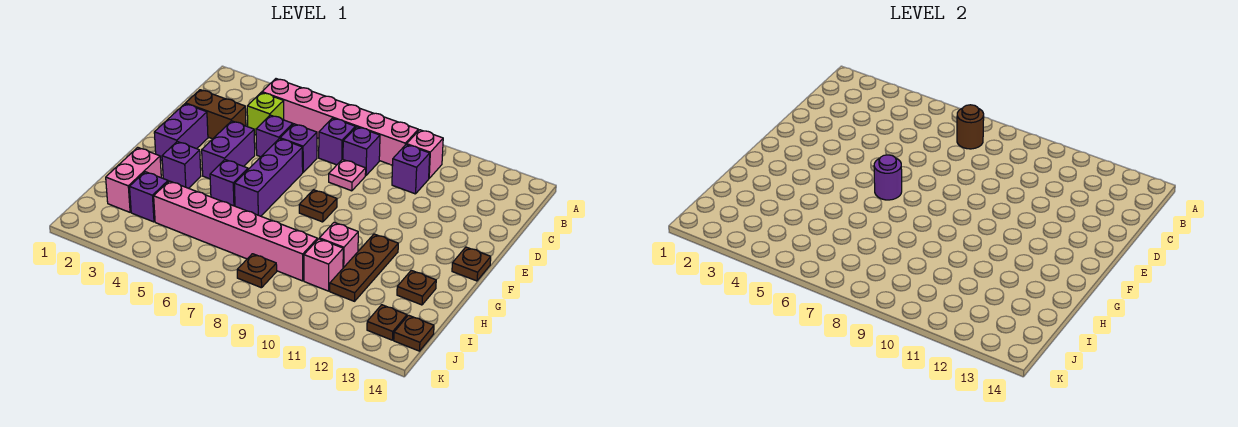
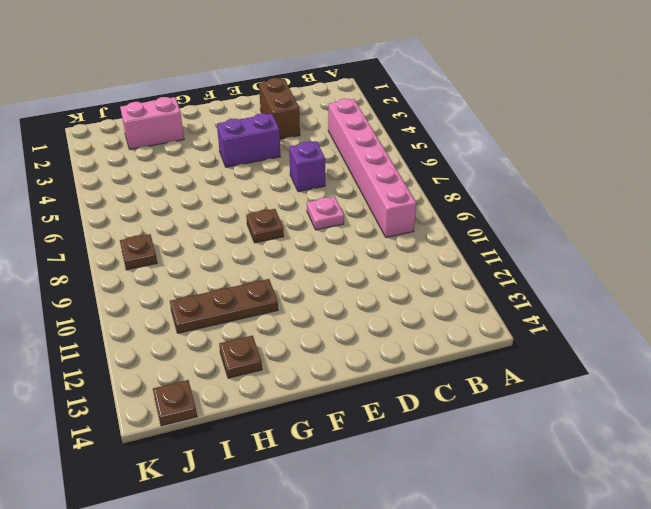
none -> pink brick B10 level 1
none -> lime brick C4 level 1
none -> purple brick C7 level 1

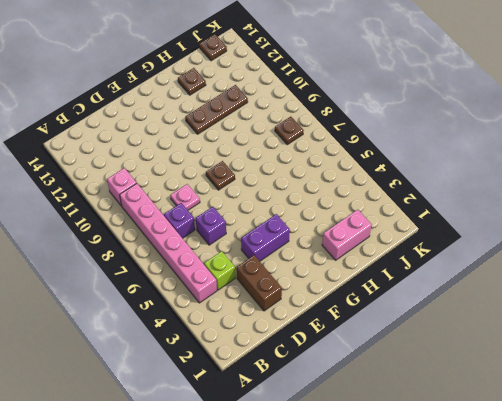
none -> purple brick C8 level 1
none -> purple brick C10 level 1
none -> purple brick D5 level 1

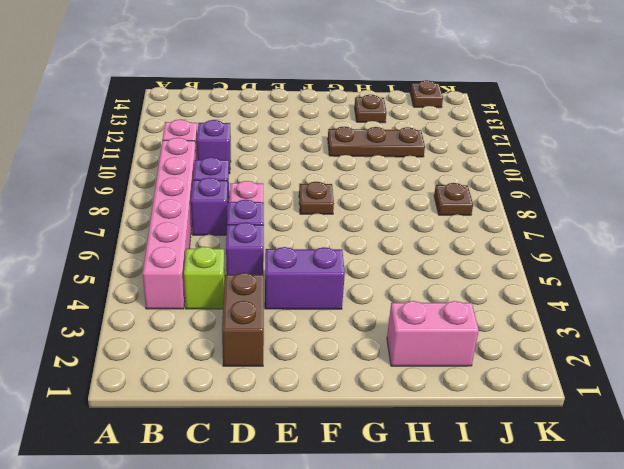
none -> purple brick E2:F2 level 1
none -> purple brick E6:G6 level 1
none -> brown plate F14 level 1

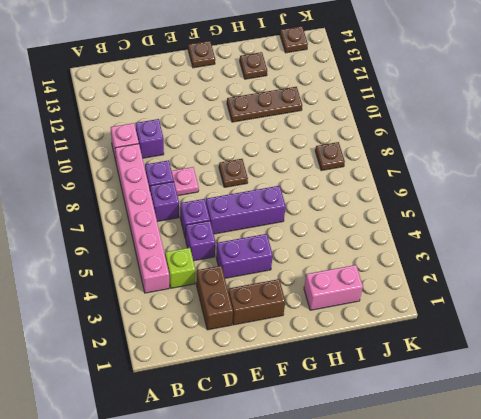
brown brick E2:F2 level 1 -> purple brick E2:F2 level 1
none -> purple brick G3 level 1
none -> purple brick G5 level 1
none -> pink brick H10 level 1

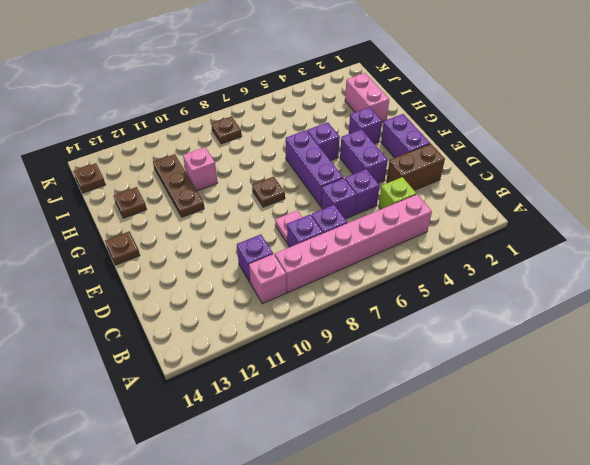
none -> purple brick I3 level 1
none -> pink brick I4:I9 level 1
none -> pink brick I10 level 1

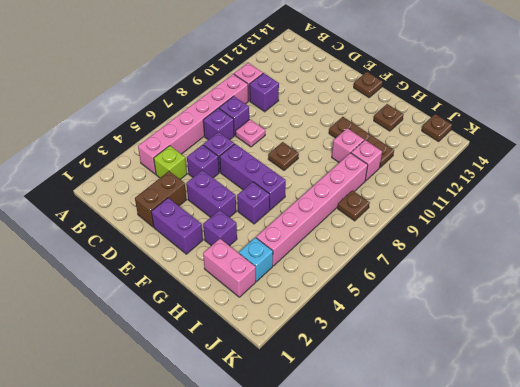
cyan brick I3 level 1 -> purple brick I3 level 1
none -> brown plate J13 level 1
none -> brown round brick B7 level 2
none -> purple round brick F6 level 2

